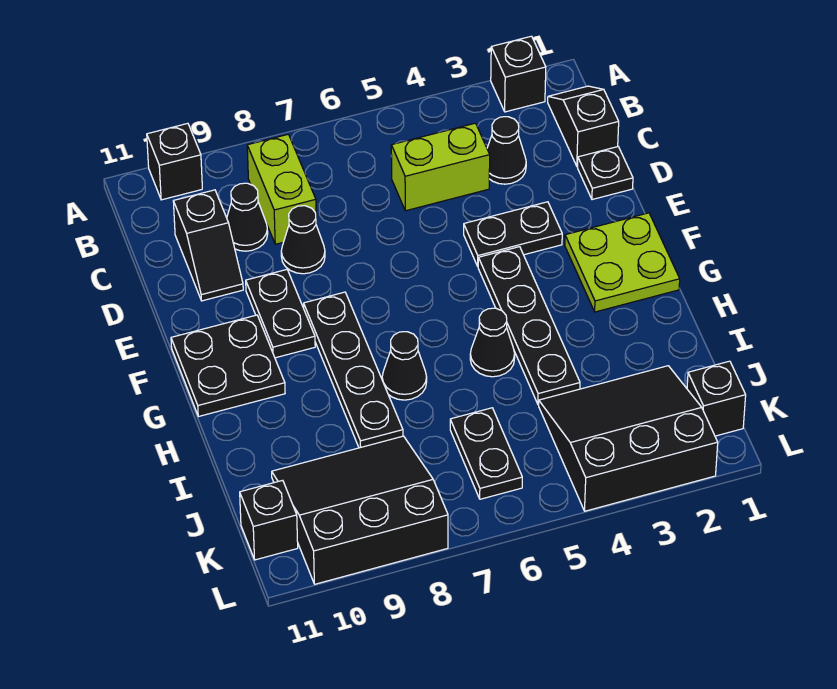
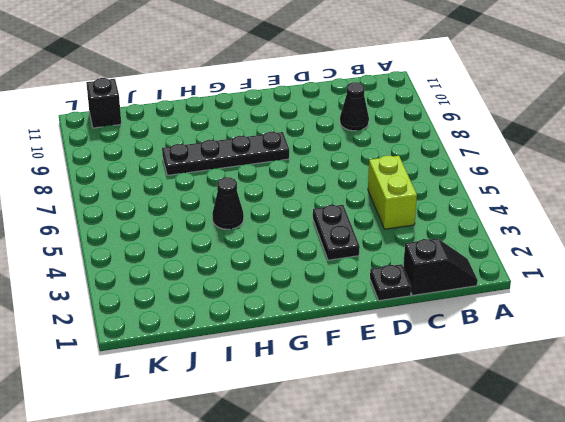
none -> black brick A2 level 1
none -> black brick A10 level 1
none -> lime brick B8:C8 level 1

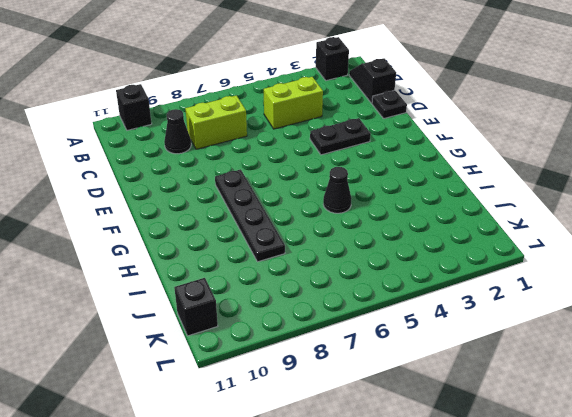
lime brick C7:C8 level 1 -> lime brick B8:C8 level 1
none -> black cone C3 level 1
none -> black slope C10:D10 level 1 top C
none -> black cone D8 level 1

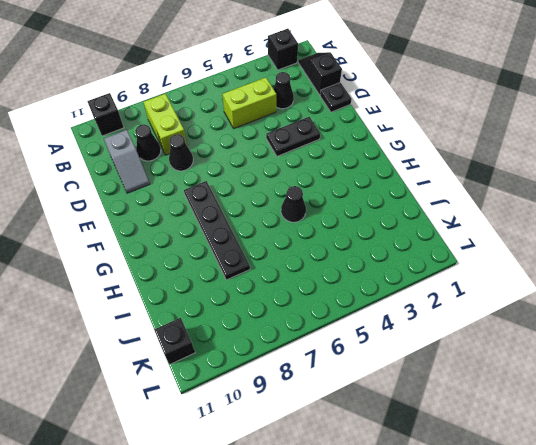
grey slope C10:D10 level 1 top C -> black slope C10:D10 level 1 top C
none -> black plate E9:F9 level 1
none -> lime plate F1:G2 level 1
none -> black plate F4:I4 level 1

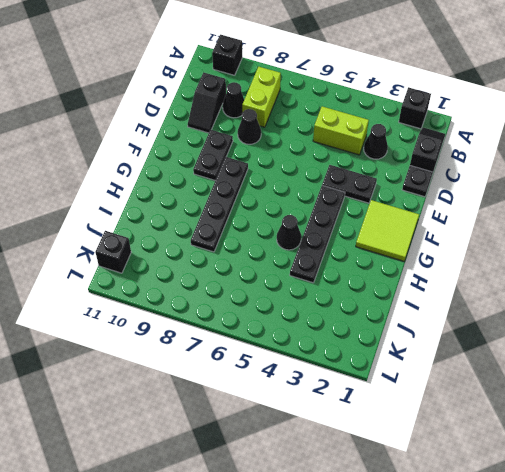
lime tile F1:G2 level 1 -> lime plate F1:G2 level 1
none -> black plate F10:G11 level 1
none -> black cone H7 level 1
none -> black slope J2:L4 level 1 top L

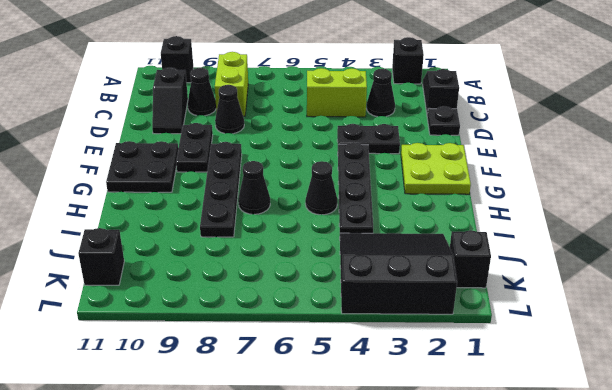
none -> black plate J6:K6 level 1
none -> black slope J8:L10 level 1 top L

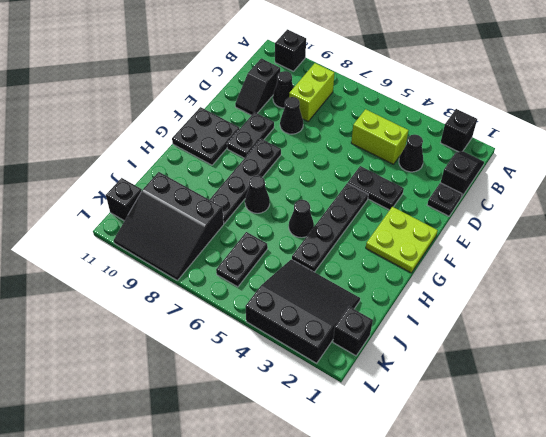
black slope J8:L10 level 1 top J -> black slope J8:L10 level 1 top L

